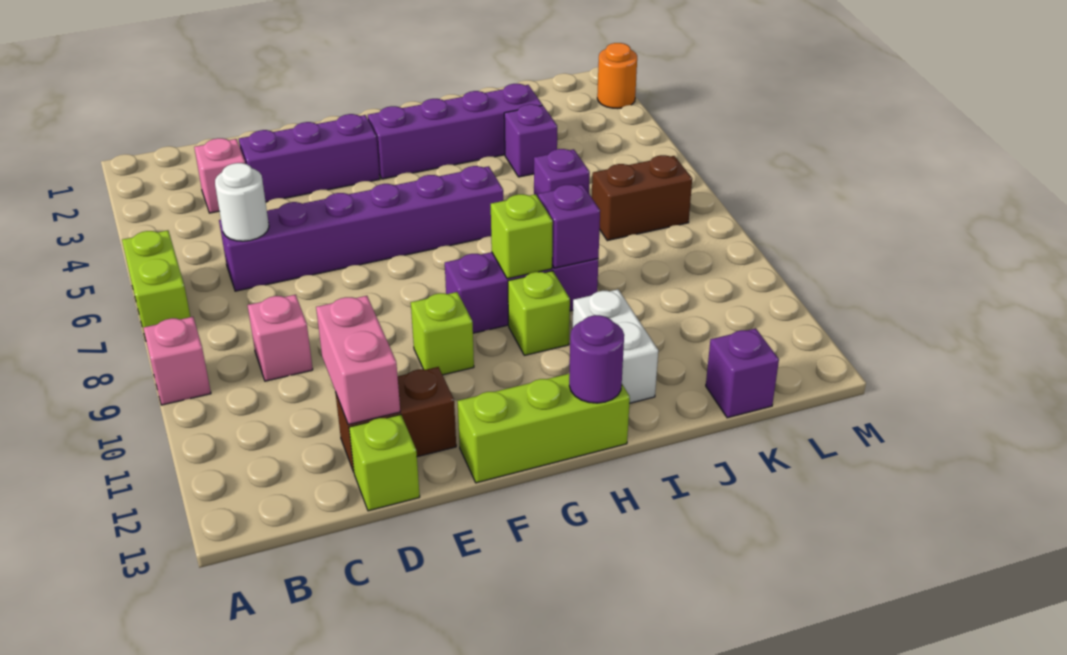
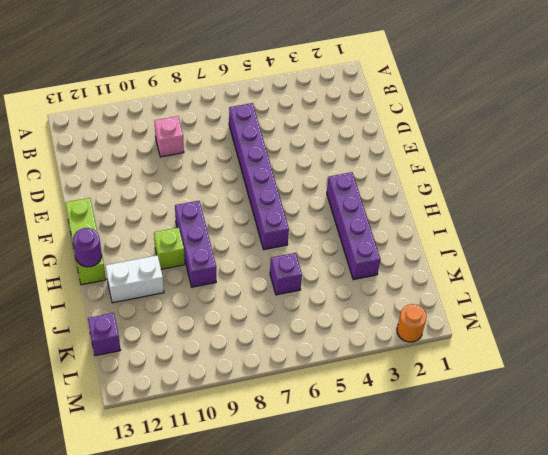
none -> lime brick A6:A7 level 1
none -> pink brick A9 level 1
none -> pink brick C3 level 1

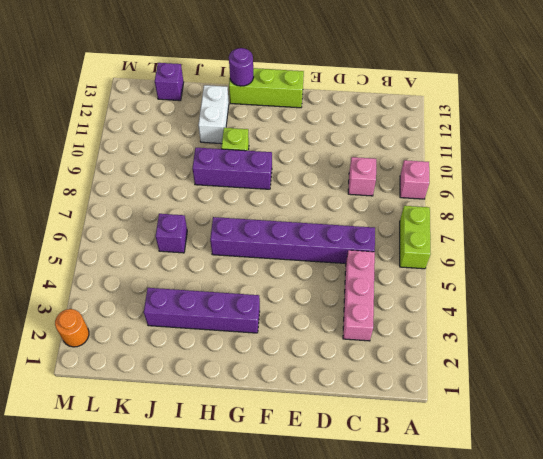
pink brick C3:C5 level 1 -> pink brick C3 level 1
none -> purple brick D3:F3 level 1
none -> brown brick D12:E12 level 1
none -> lime brick D13 level 1

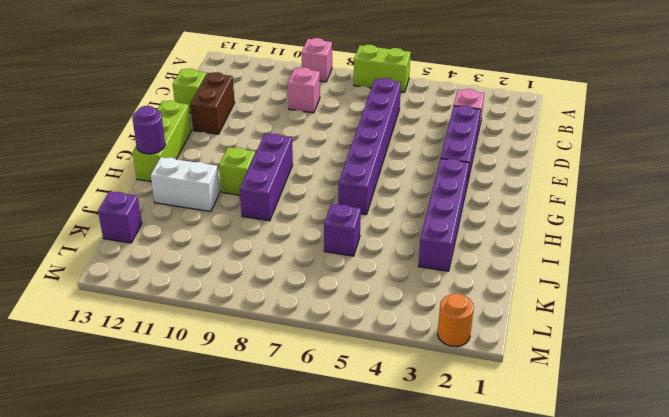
none -> lime brick F10 level 1
none -> purple brick J4 level 1
none -> brown brick K7:L7 level 1

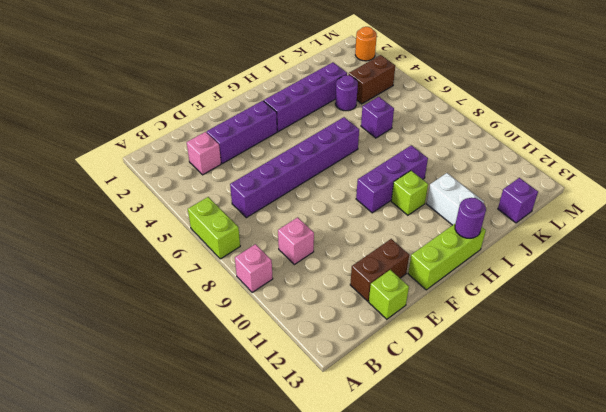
purple round brick J4 level 1 -> purple brick J4 level 1
brown brick K4:L4 level 1 -> brown brick K7:L7 level 1
none -> lime brick F10 level 1
none -> white round brick C6 level 2
none -> pink brick D11:D12 level 2

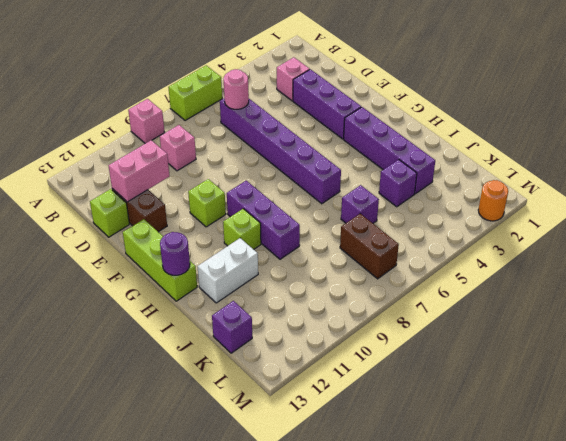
pink round brick C6 level 2 -> white round brick C6 level 2
none -> lime brick H9 level 2
none -> purple brick I9 level 2

